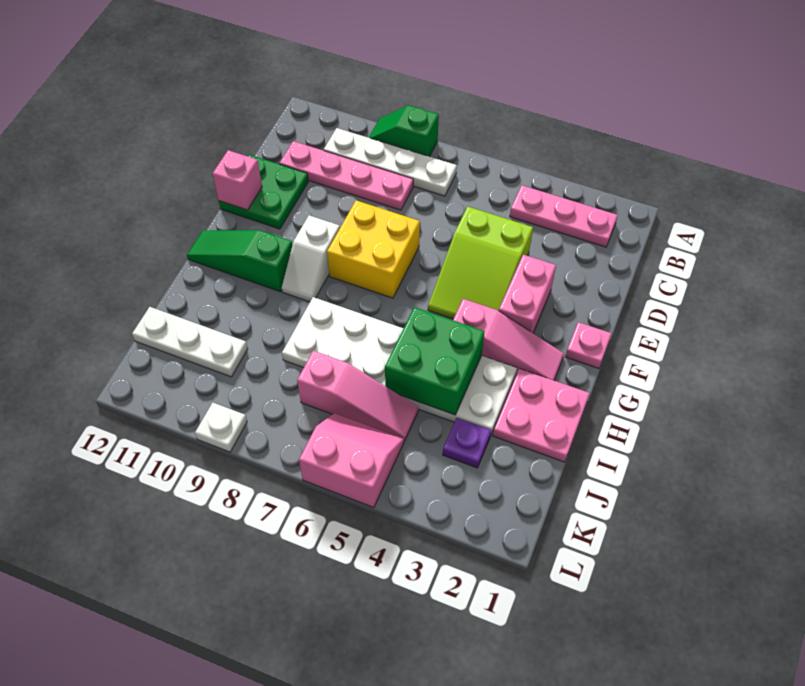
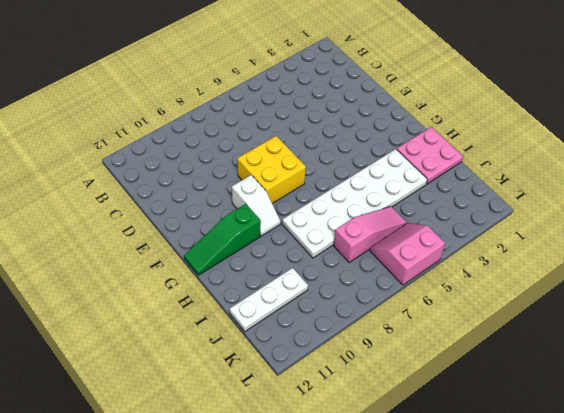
none -> green slope A8:A9 level 1 top 8
none -> pink plate B2:B4 level 1
none -> white plate B7:B10 level 1

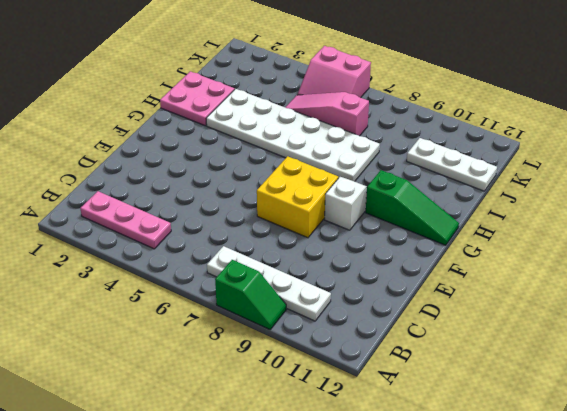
none -> pink plate C8:C11 level 1
none -> lime slope D4:F5 level 1 top D
none -> green plate D11:E12 level 1

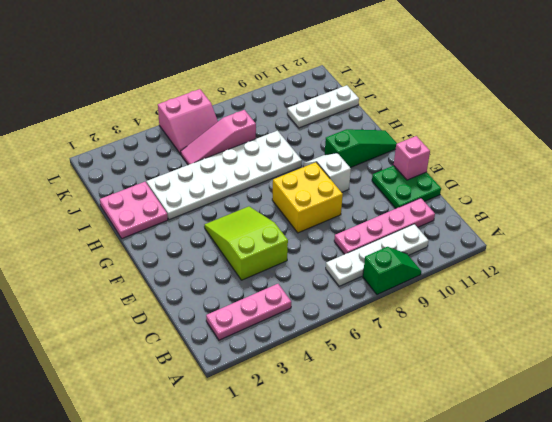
none -> pink brick E3:F3 level 1
none -> pink plate F1 level 1
none -> pink slope G2:G4 level 1 top 4

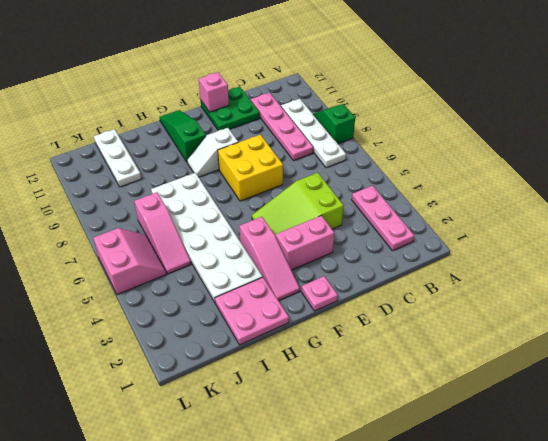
none -> purple plate J3 level 1
none -> white plate L9 level 1
none -> green brick H4:I5 level 2

